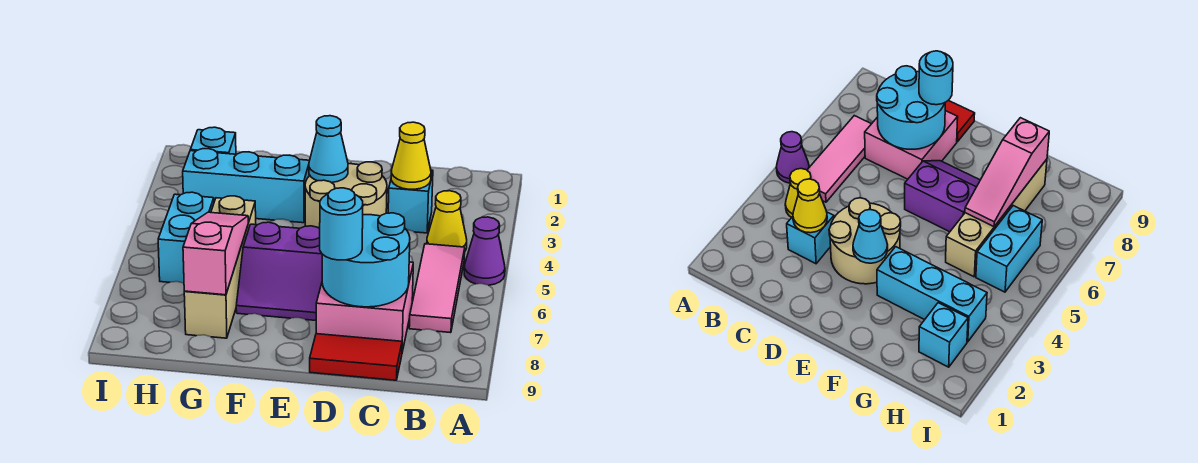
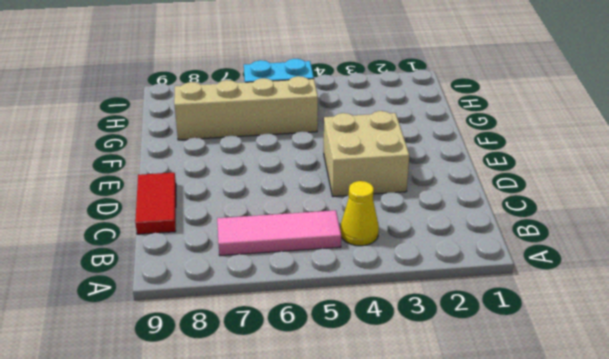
tan brick D3:E4 level 1 -> tan round brick D3:E4 level 1
none -> purple cone A5 level 1
none -> cyan brick C3 level 1
none -> pink brick C7:D8 level 1

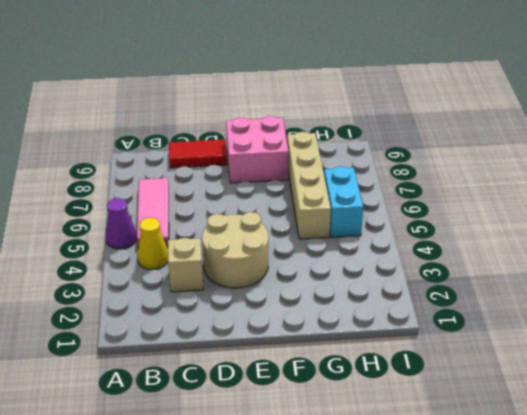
tan brick C3 level 1 -> cyan brick C3 level 1
pink brick E8:F9 level 1 -> pink brick C7:D8 level 1
none -> purple slope E6:F7 level 1 top 6
none -> cyan brick F3:H3 level 1
none -> cyan brick H2 level 1

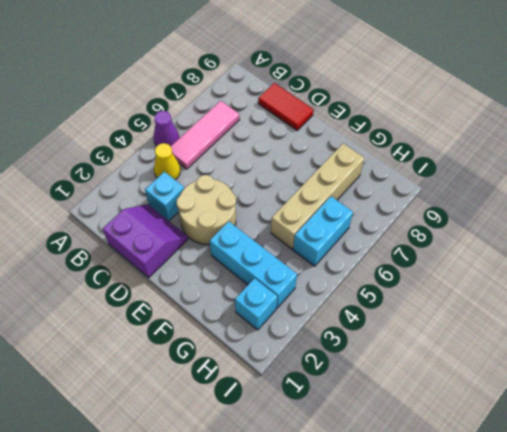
purple slope C1:D2 level 1 top 1 -> purple slope E6:F7 level 1 top 6
none -> pink brick C7:D8 level 1
none -> yellow cone C3 level 2
none -> cyan round brick C7:D8 level 2

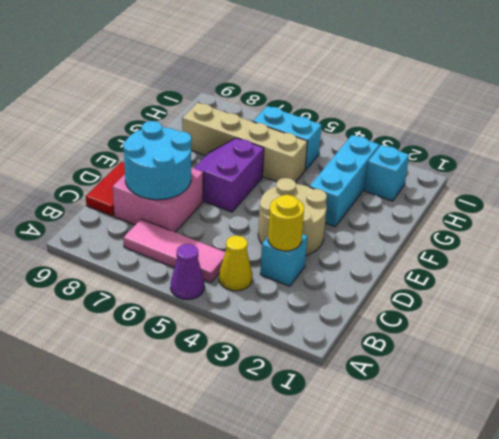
yellow round brick C3 level 2 -> yellow cone C3 level 2
none -> cyan cone E3 level 2
none -> pink slope G6:G8 level 2 top 8
none -> cyan round brick D8 level 3

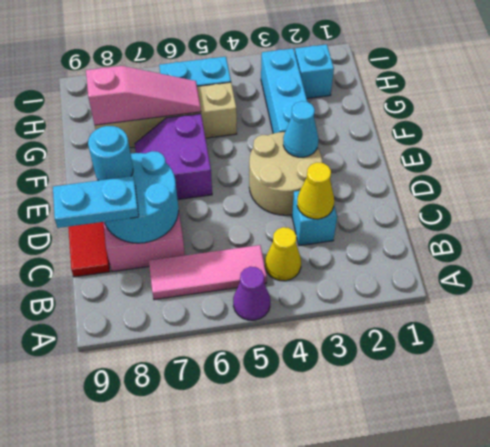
cyan plate C8:C9 level 3 -> none

